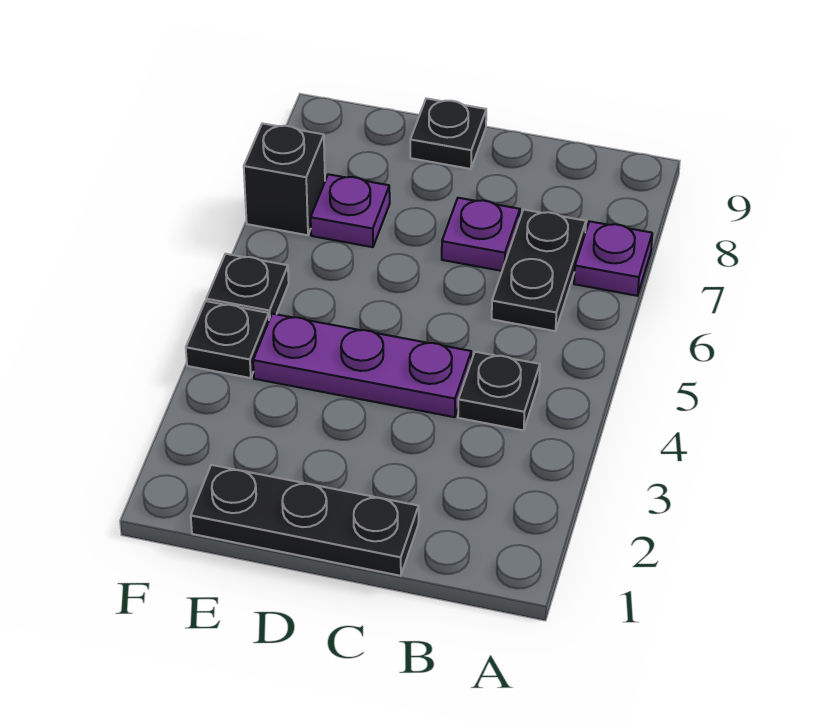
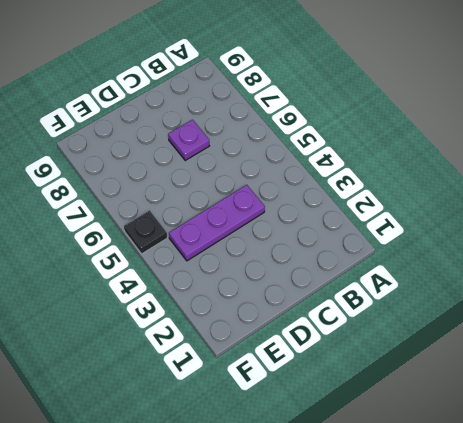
none -> purple plate A7 level 1
none -> black plate B4 level 1

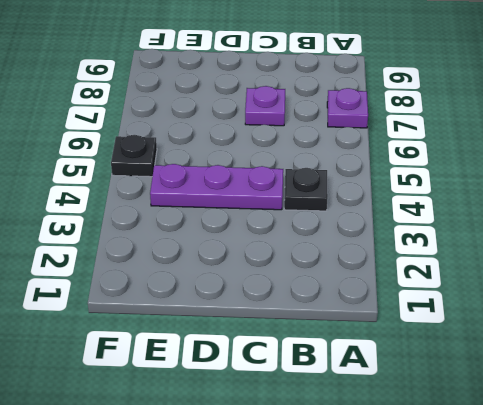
none -> black plate B6:B7 level 1
none -> black plate C1:E1 level 1

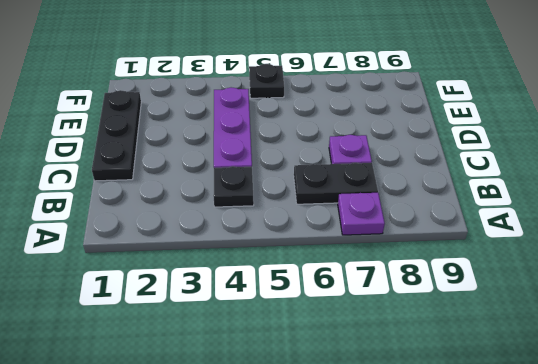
none -> black plate D9 level 1
none -> purple plate E7 level 1

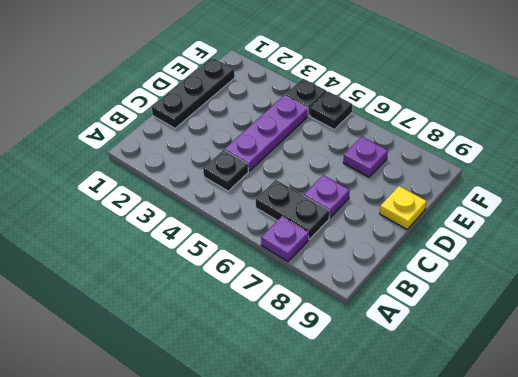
yellow plate D9 level 1 -> black plate D9 level 1
none -> black brick F7 level 1

